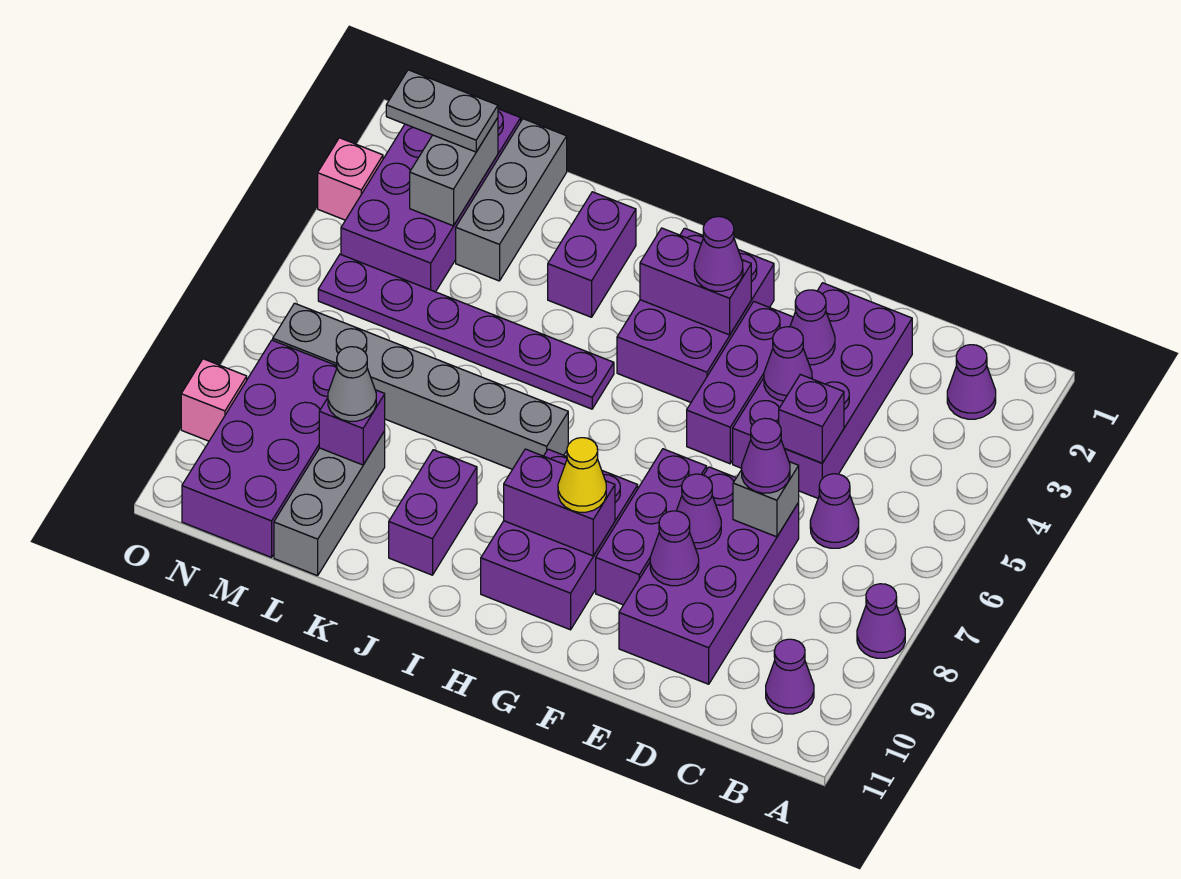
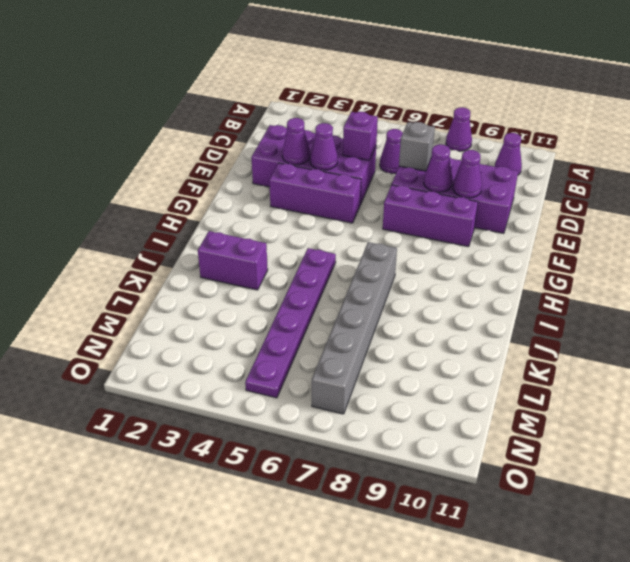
none -> purple cone B2 level 1
none -> purple brick G2:H4 level 1
none -> purple brick G8:H10 level 1
none -> purple brick J9:J10 level 1

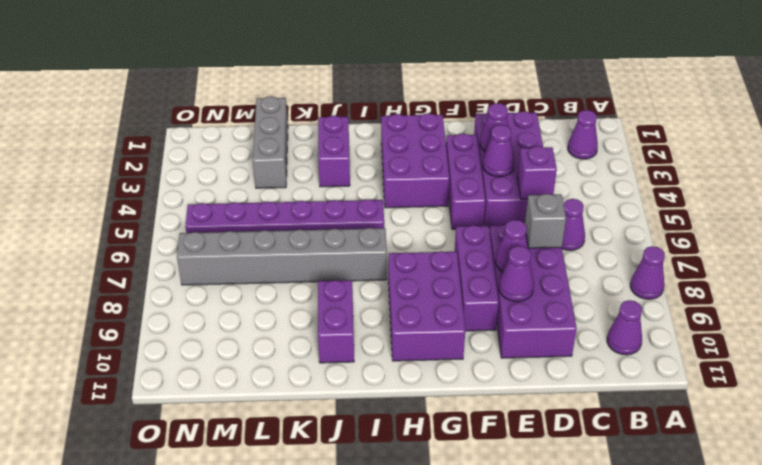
none -> grey brick L9:L11 level 1
none -> purple brick M1:N4 level 1
none -> purple brick M8:N11 level 1
none -> pink brick O3 level 1

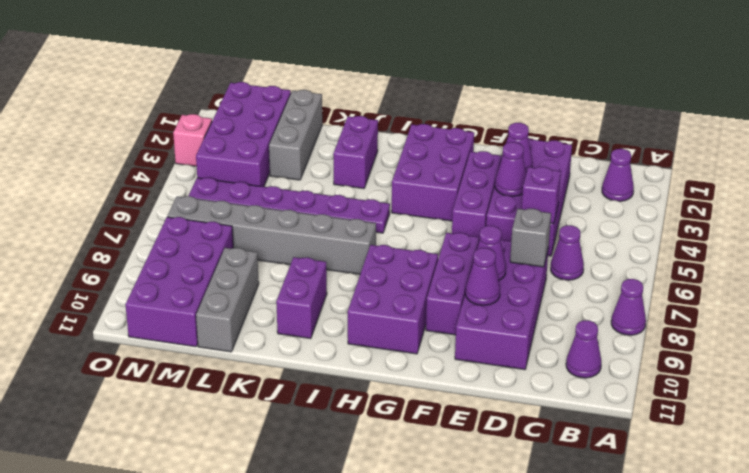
none -> pink brick O9 level 1
none -> purple brick G3:H3 level 2
none -> purple brick G9:H9 level 2
none -> purple brick L9 level 2

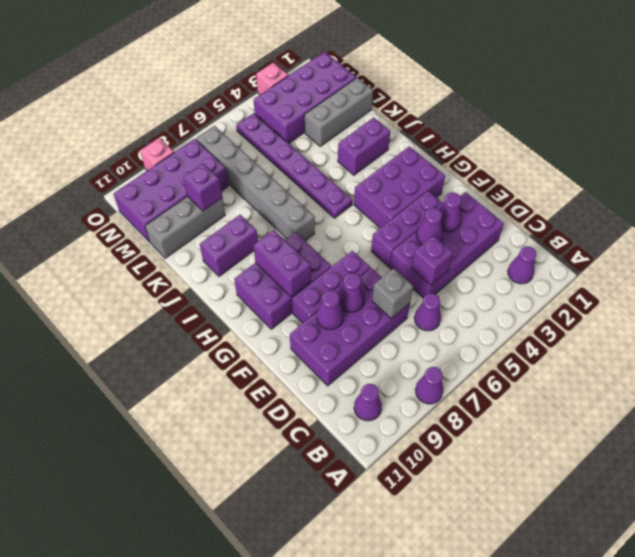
none -> purple brick G3:H3 level 2
none -> grey brick M2:M3 level 2
none -> purple cone D7 level 3
none -> purple cone G3 level 3

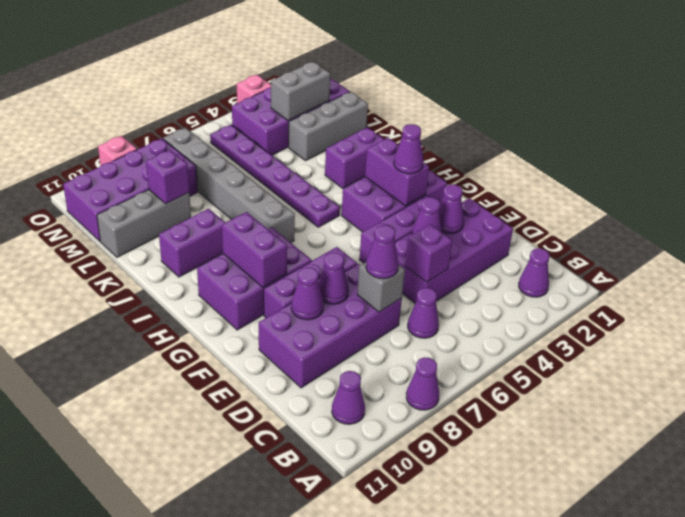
none -> yellow cone G9 level 3
none -> grey cone L9 level 3
none -> grey plate M2:N2 level 3

